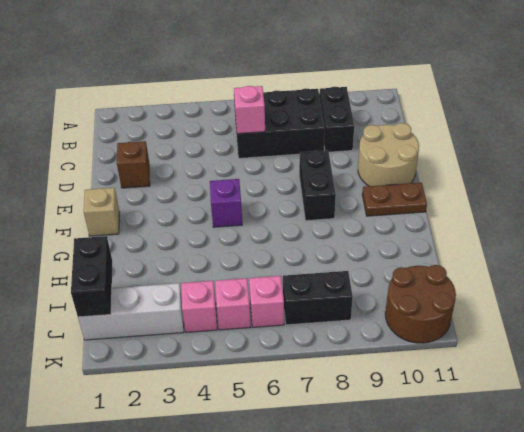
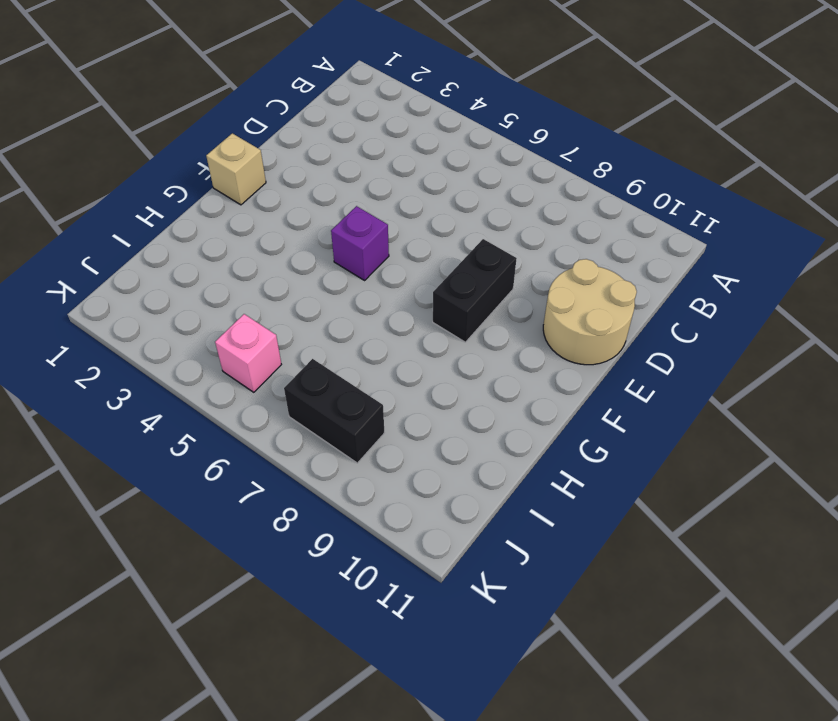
none -> black brick B6:C8 level 1
none -> black brick B9:C9 level 1
none -> brown brick D2 level 1

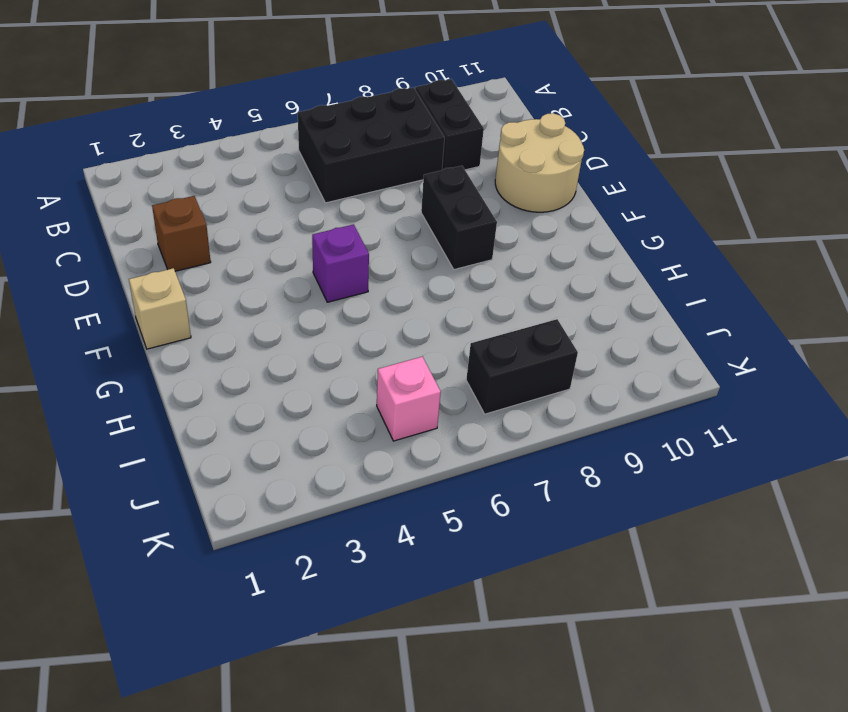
none -> brown plate F10:F11 level 1
none -> white brick J1:J3 level 1
none -> pink brick J4 level 1

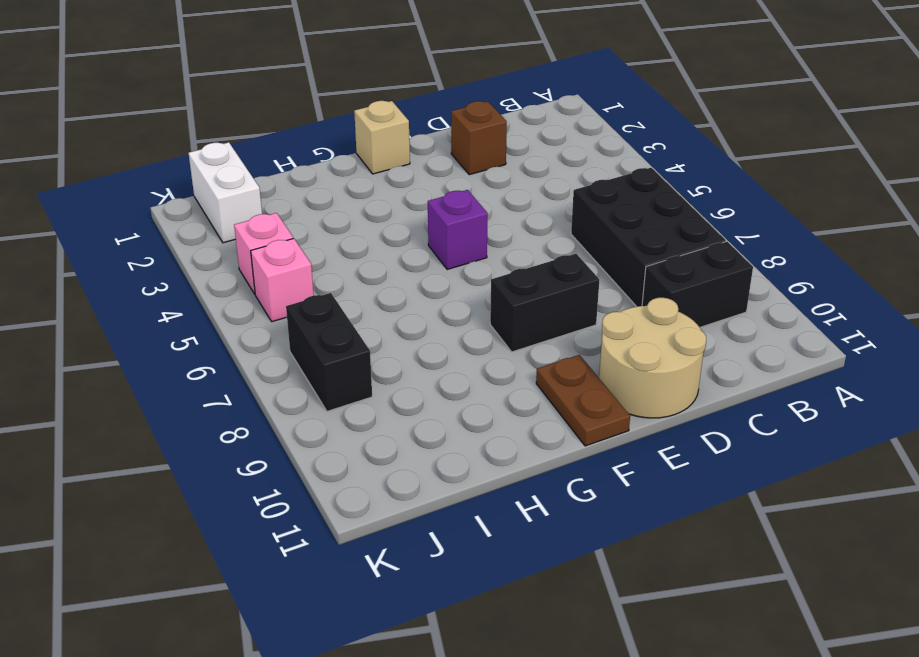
white brick J1:J2 level 1 -> white brick J1:J3 level 1
none -> pink brick J6 level 1
none -> brown round brick J10:K11 level 1
none -> pink brick C6 level 2

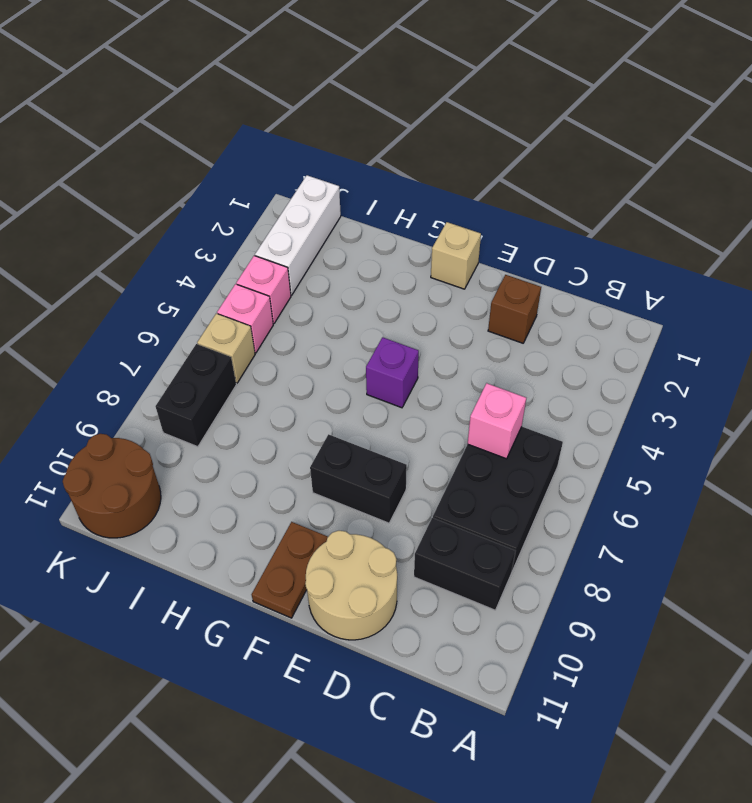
tan brick J6 level 1 -> pink brick J6 level 1
none -> black brick I1:J1 level 2

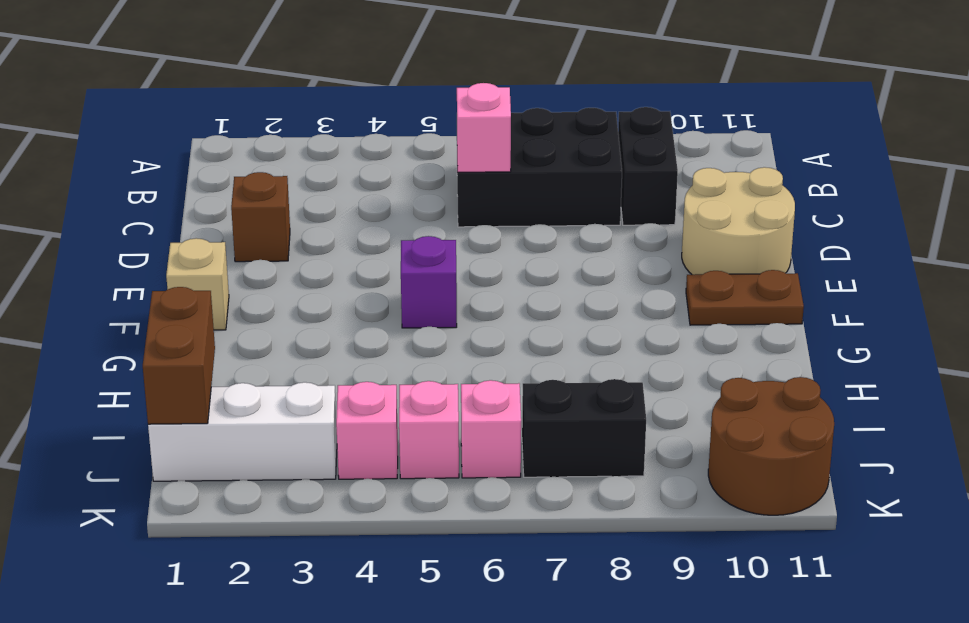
brown brick I1:J1 level 2 -> black brick I1:J1 level 2
none -> black brick E8:F8 level 1

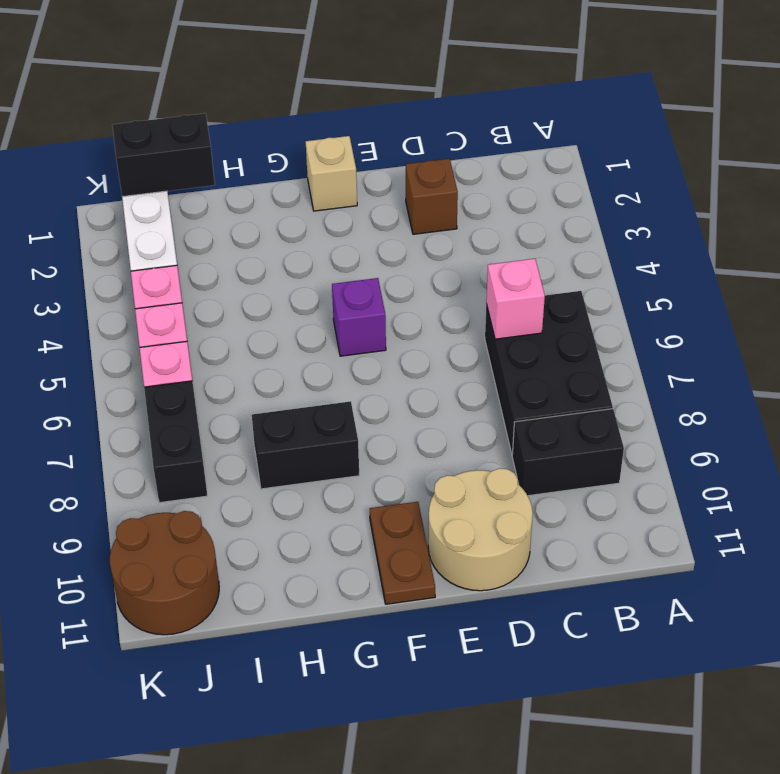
black brick G8:H8 level 1 -> black brick E8:F8 level 1

